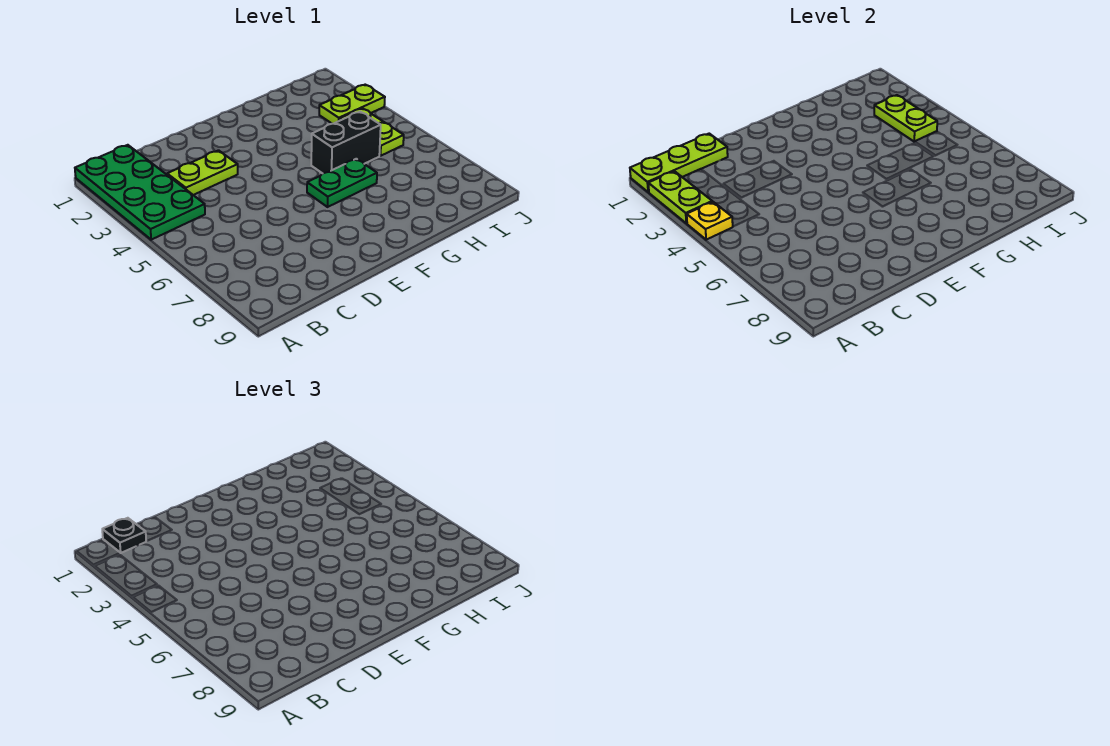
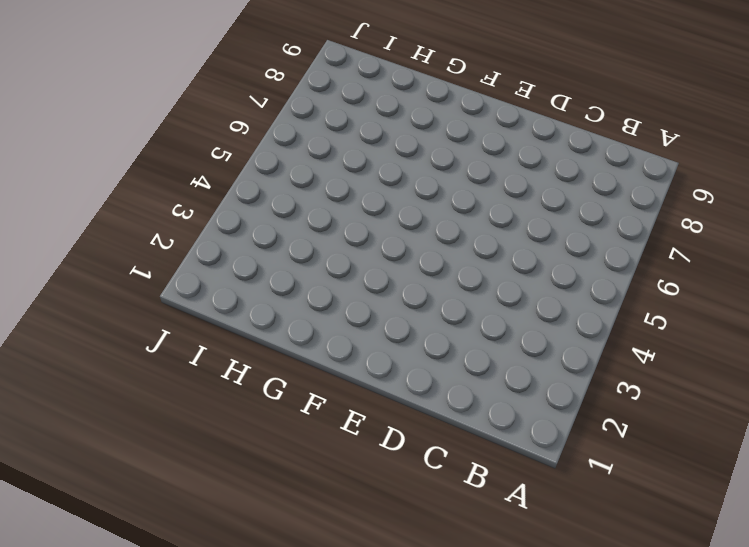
none -> green plate A1:B4 level 1
none -> lime plate C3:D3 level 1

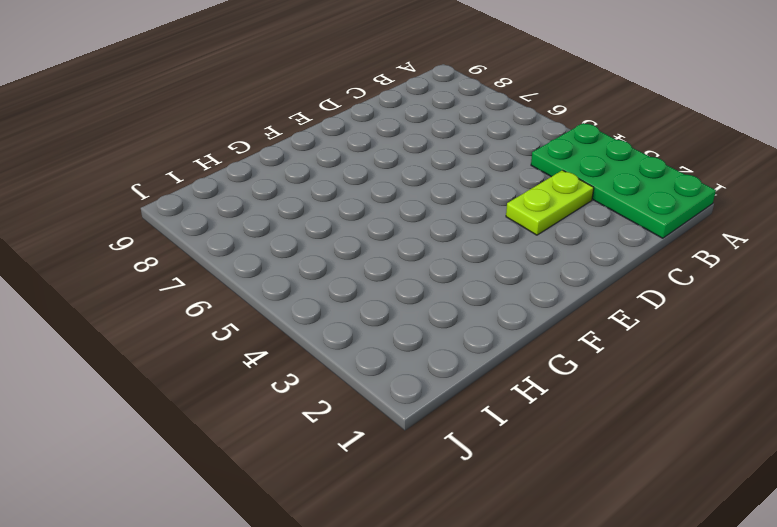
none -> green plate F6:G6 level 1
none -> black brick G5:H5 level 1

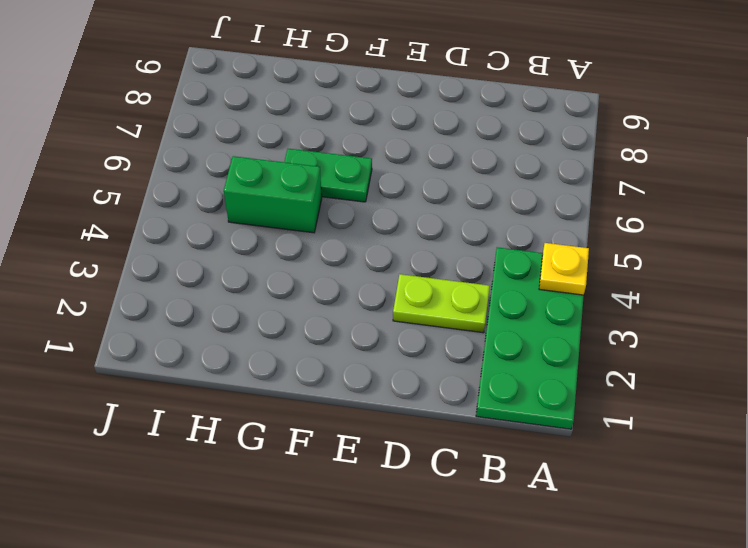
green brick G5:H5 level 1 -> black brick G5:H5 level 1
none -> lime plate I3:J3 level 1
none -> lime plate I4:I5 level 1

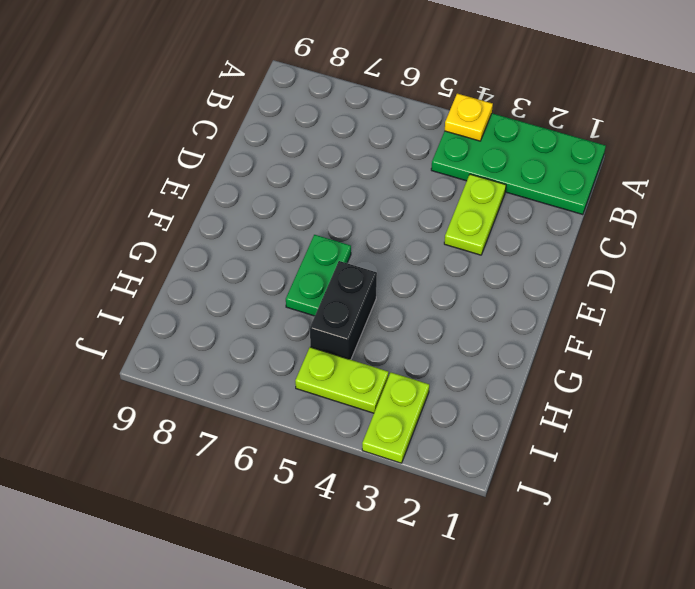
none -> lime plate A1:C1 level 2
none -> lime plate A2:A3 level 2

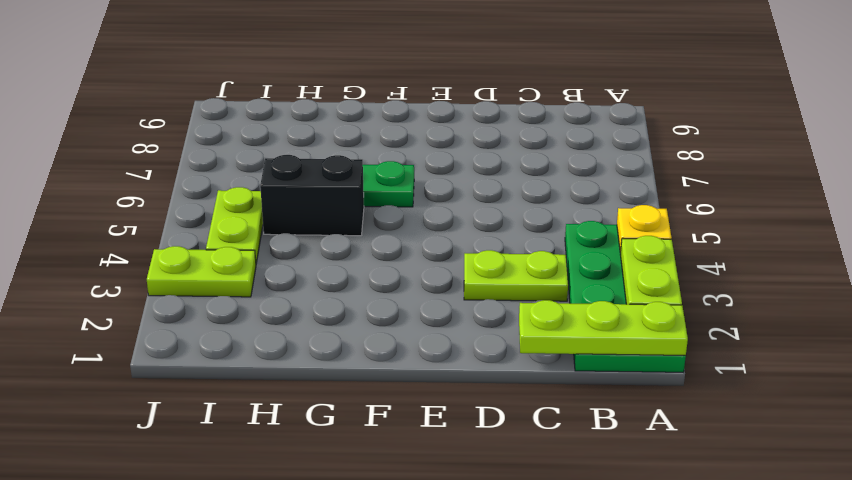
none -> lime plate I3:I4 level 2
none -> black plate B1 level 3

